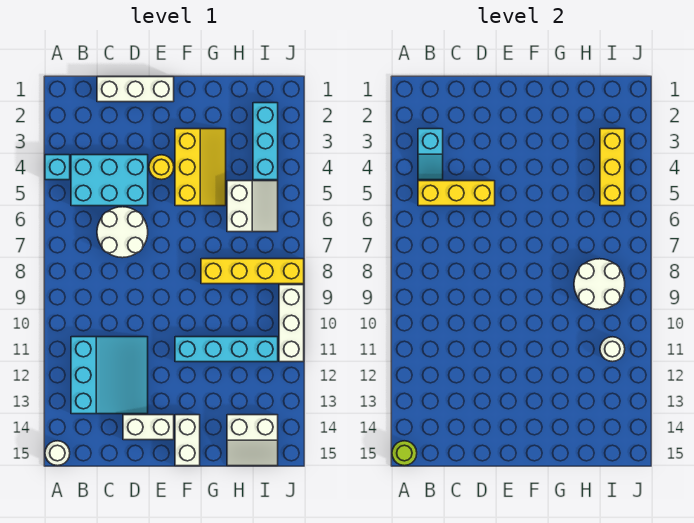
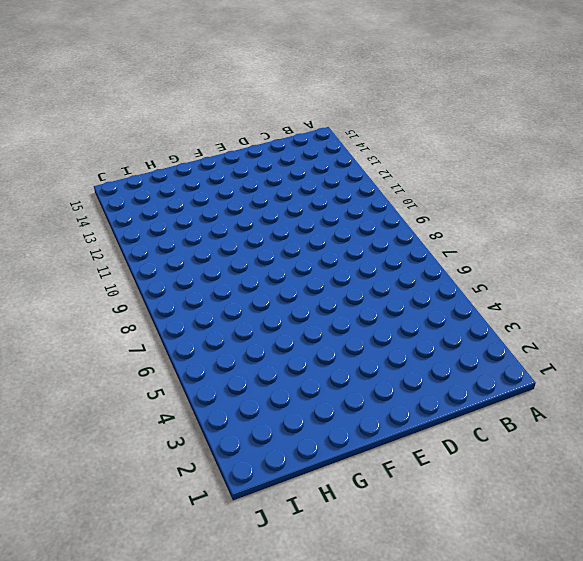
none -> cyan brick A4 level 1
none -> white round brick A15 level 1
none -> cyan brick B4:D5 level 1

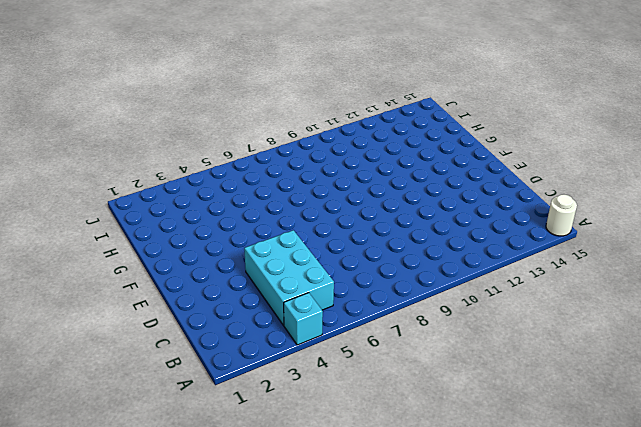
none -> cyan slope B11:D13 level 1 top B
none -> white brick C1:E1 level 1
none -> white round brick C6:D7 level 1

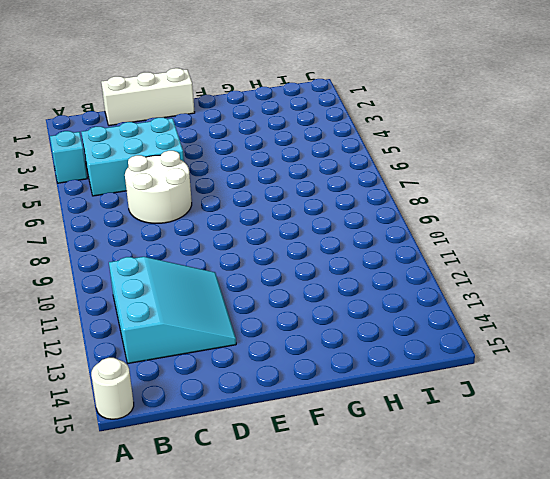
none -> white brick D14:E14 level 1
none -> yellow round brick E4 level 1
none -> yellow slope F3:G5 level 1 top F

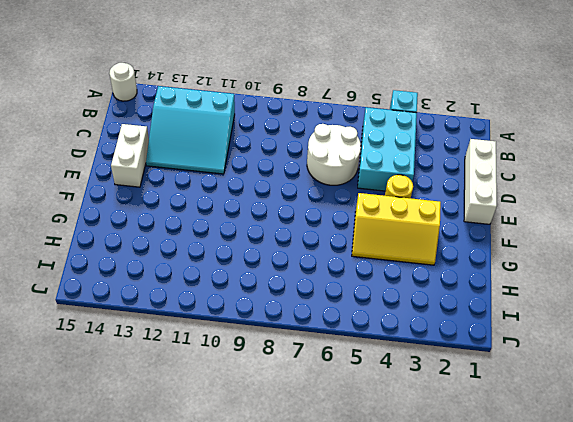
none -> cyan brick F11:I11 level 1
none -> white brick F14:F15 level 1
none -> yellow brick G8:J8 level 1

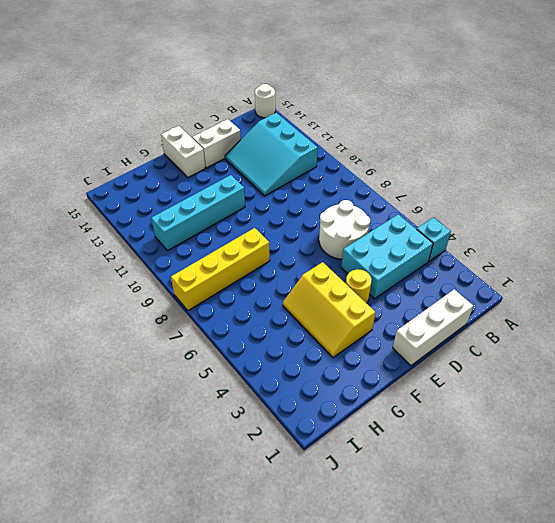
none -> white slope H5:I6 level 1 top H
none -> white slope H14:I15 level 1 top 14
none -> cyan brick I2:I4 level 1

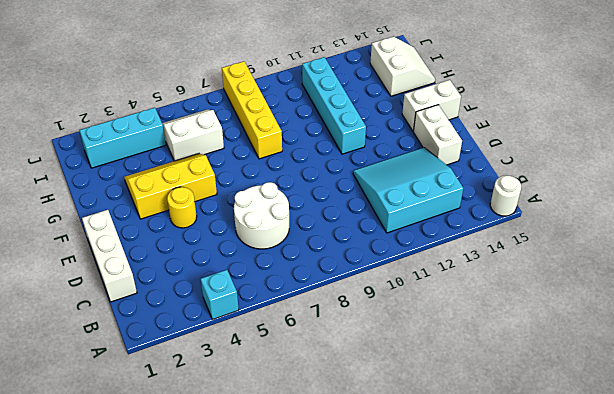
none -> cyan brick B4:D5 level 1
none -> white brick J9:J11 level 1
none -> lime round brick A15 level 2

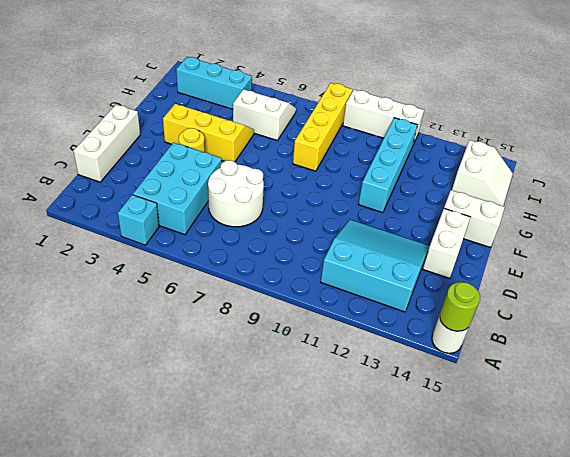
none -> cyan slope B3:B4 level 2 top 3
none -> yellow brick B5:D5 level 2
none -> white round brick H8:I9 level 2

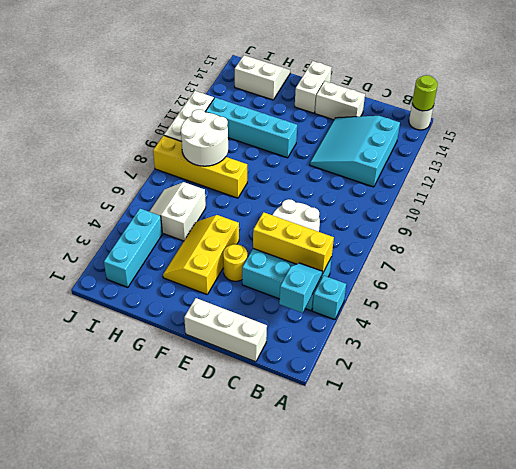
none -> yellow brick I3:I5 level 2
none -> white round brick I11 level 2

